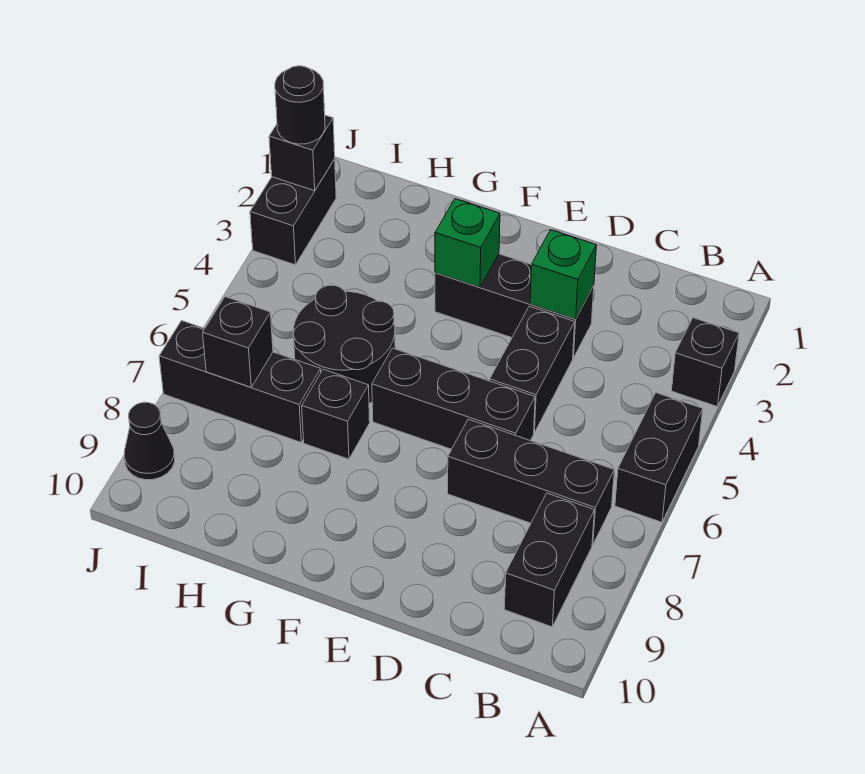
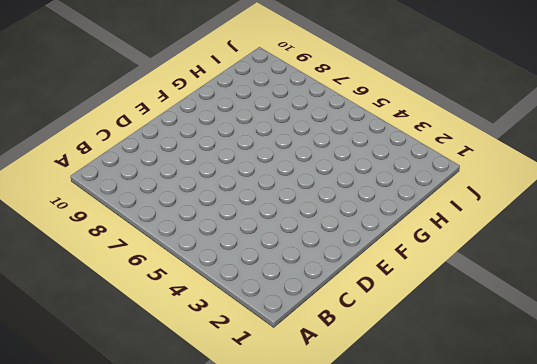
none -> black brick A3 level 1
none -> black brick A5:A6 level 1
none -> black brick B7:D7 level 1

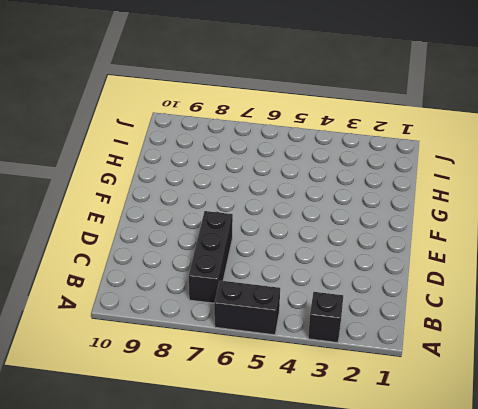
none -> black brick B8:B9 level 1
none -> black brick D3:F3 level 1
none -> black brick D4:D5 level 1

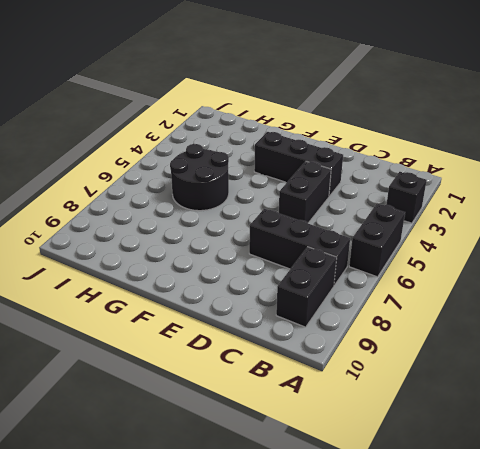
none -> black brick D6:F6 level 1
none -> black brick G7 level 1
none -> black brick H7:J7 level 1

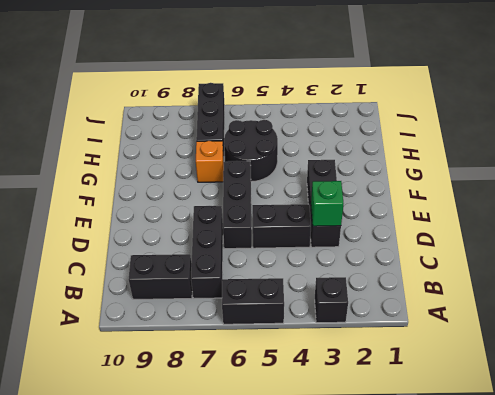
orange brick G7 level 1 -> black brick G7 level 1
none -> black brick J2:J3 level 1
none -> black cone J9 level 1
none -> green brick F3 level 2

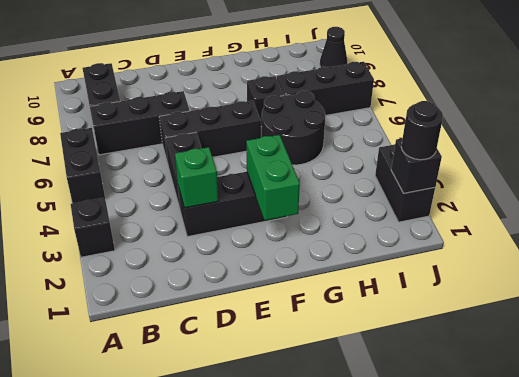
green brick F2:F3 level 2 -> green brick F3 level 2
none -> black brick I7 level 2

